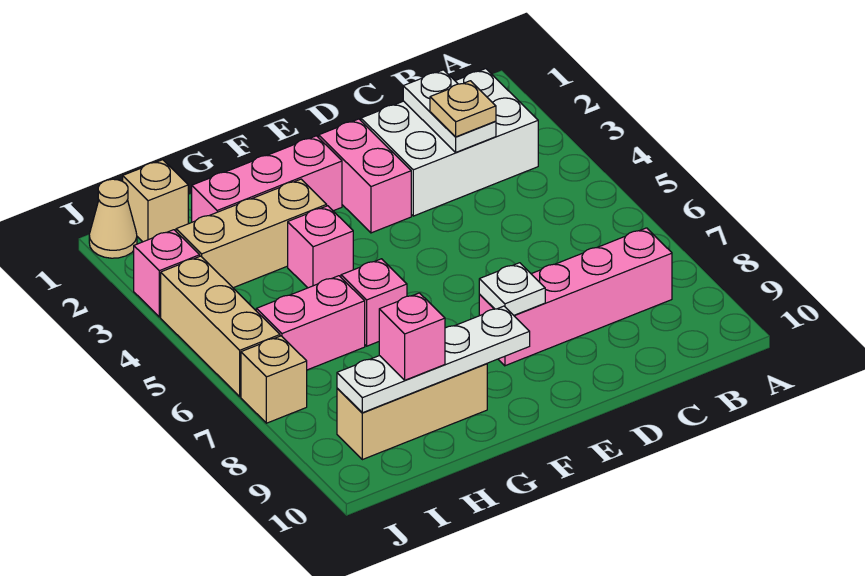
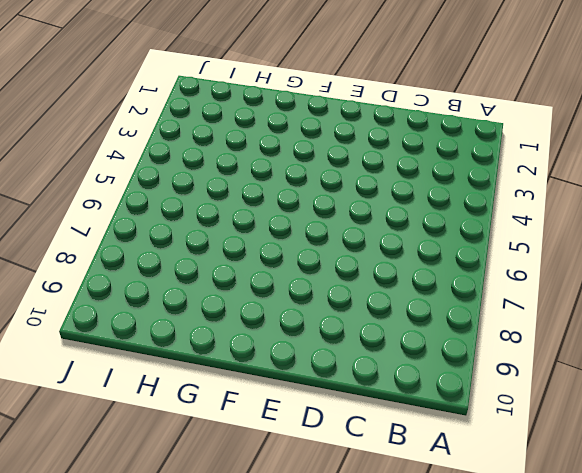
none -> white brick B2:D3 level 1
none -> pink brick B8:E8 level 1
none -> pink brick E2:E3 level 1

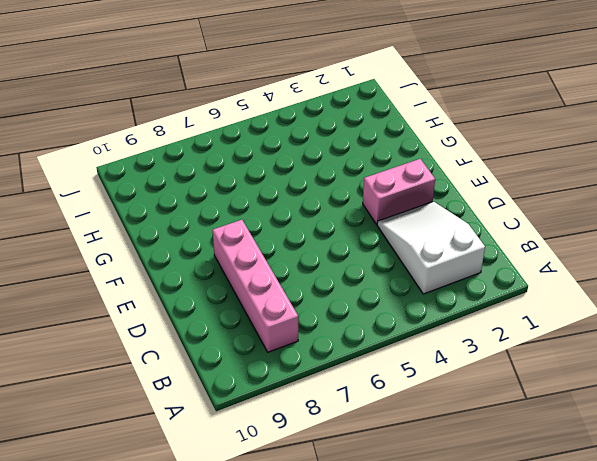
white slope B2:D3 level 1 top B -> white brick B2:D3 level 1
none -> pink brick F2:H2 level 1
none -> tan brick G3:I3 level 1
none -> pink brick G4 level 1

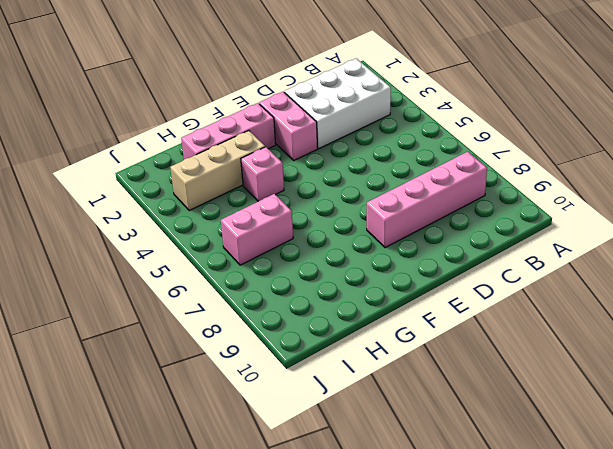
none -> pink brick G6 level 1
none -> tan brick G9:I9 level 1
none -> tan brick I1 level 1

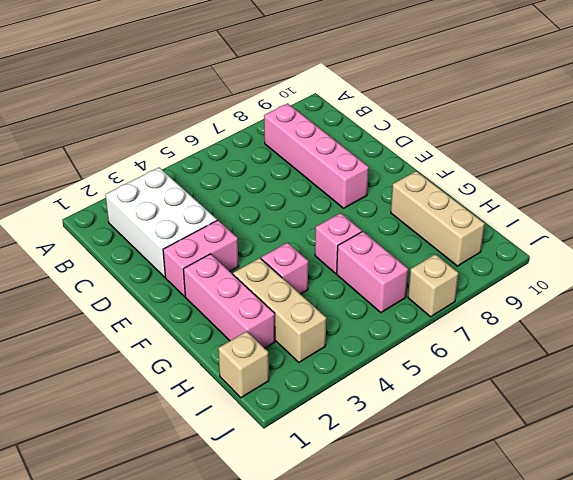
none -> tan cone J1 level 1
none -> pink brick J3 level 1
none -> tan brick J4:J6 level 1

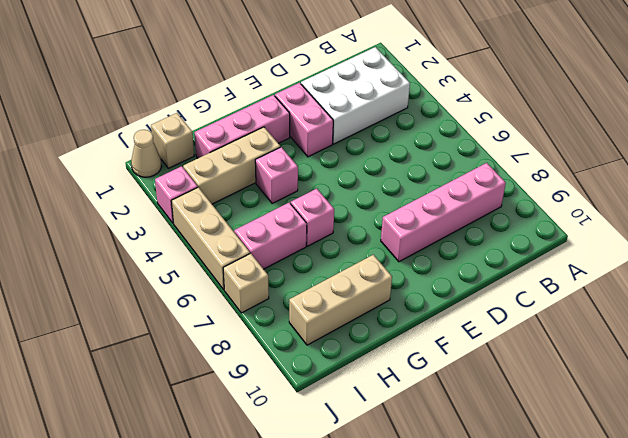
none -> white plate C2:C3 level 2
none -> white plate E8 level 2
none -> white plate F9:I9 level 2

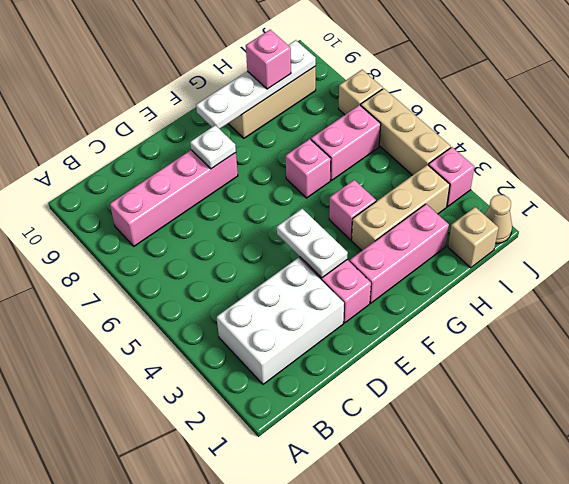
white plate E3:E4 level 2 -> white plate C2:C3 level 2
none -> tan plate C3 level 3

